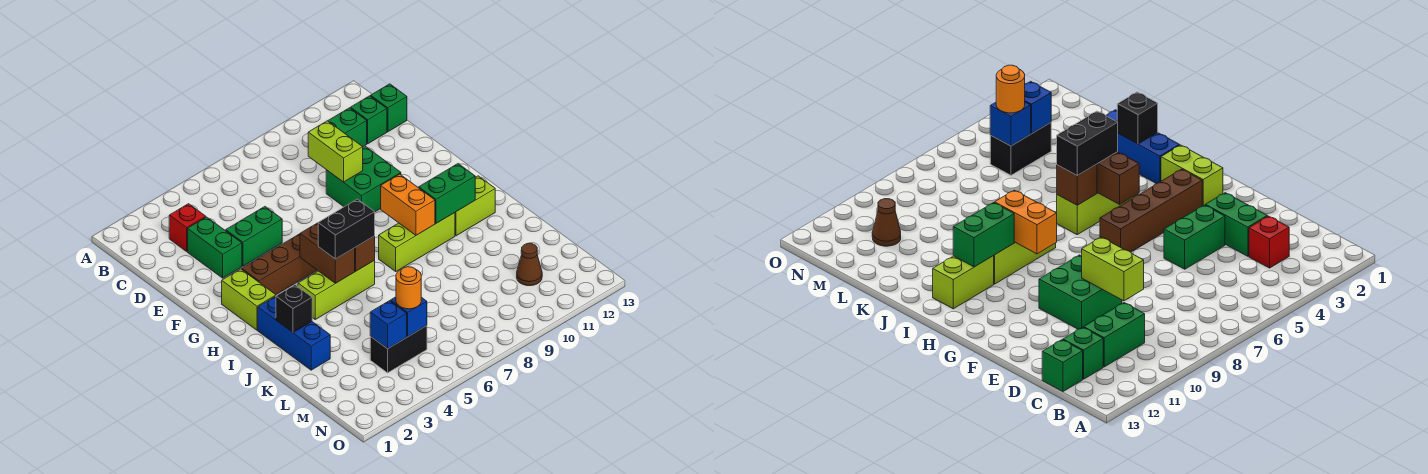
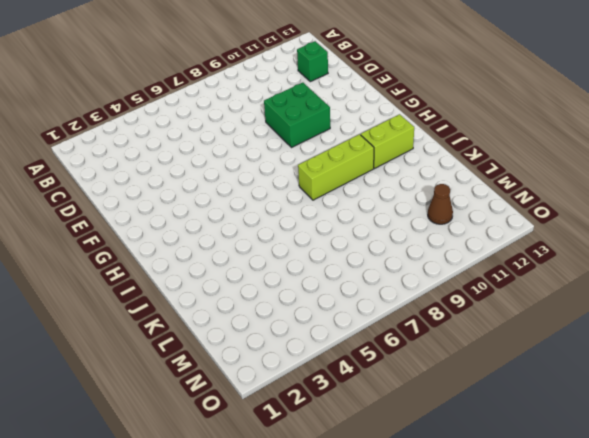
none -> red brick C3 level 1
none -> green brick C10:C11 level 1
none -> green brick C13 level 1

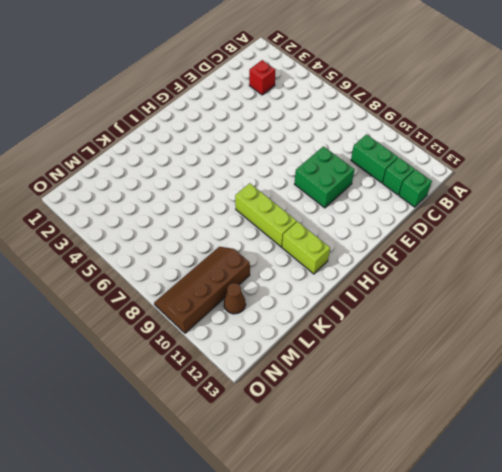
brown slope L9:O10 level 1 top 10 -> none
none -> green brick D3:E3 level 1
none -> green brick E4:E5 level 1
none -> lime brick G2:H2 level 1

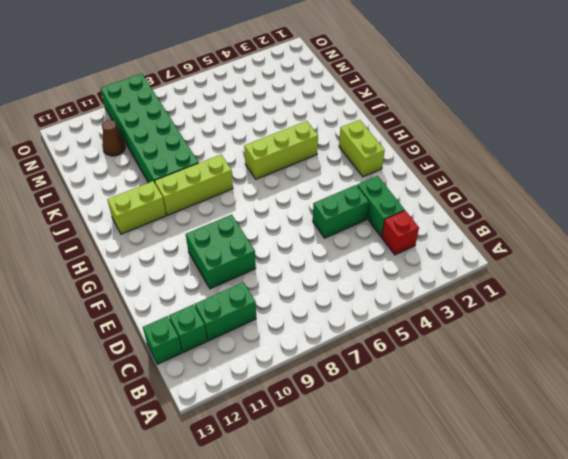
green brick J9:O10 level 1 -> none
none -> brown brick G3:G6 level 1
none -> blue brick I2:K2 level 1
none -> black brick M4:M5 level 1

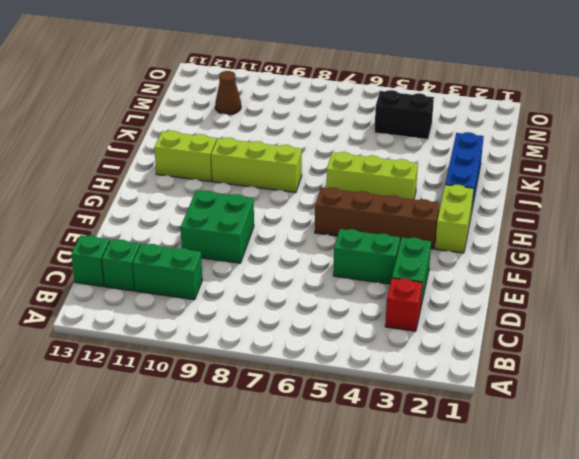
none -> lime brick D9:E9 level 2
none -> brown brick H5:I5 level 2
none -> orange brick H9:I9 level 2

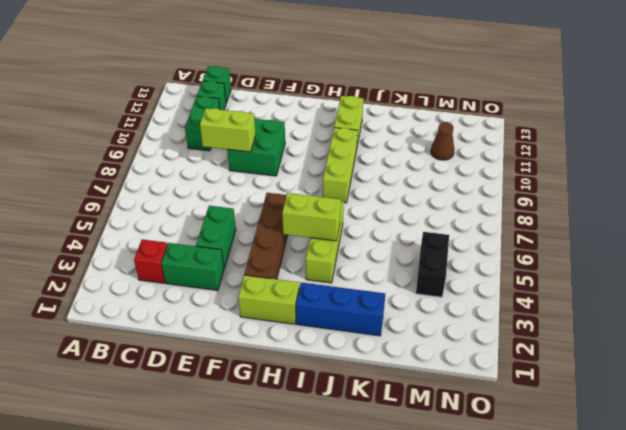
lime brick H5:I5 level 2 -> brown brick H5:I5 level 2
none -> orange brick H9:I9 level 2
none -> brown brick I6 level 2
none -> green brick I10:I11 level 2

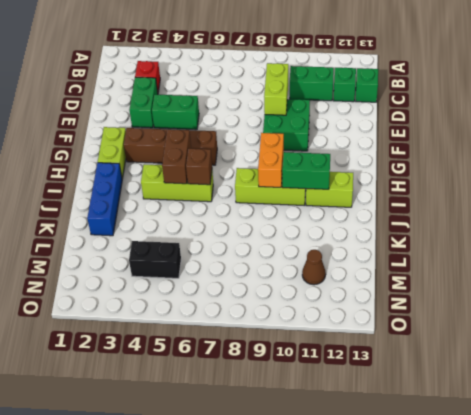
none -> black brick J2 level 2
none -> blue brick M4 level 2
none -> blue brick M5 level 2

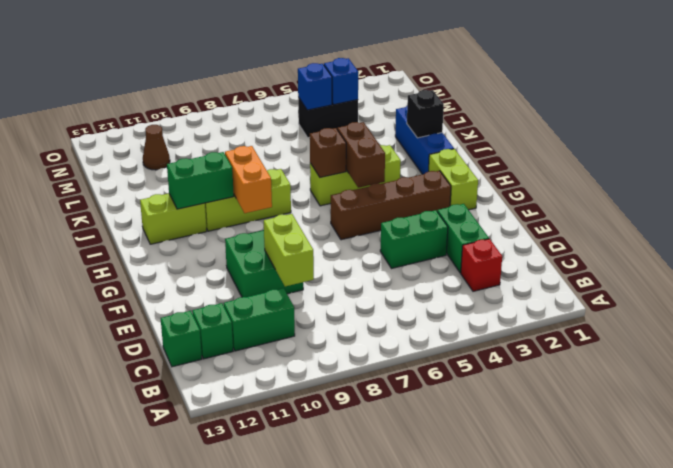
none -> black brick I5:I6 level 3
none -> orange round brick M5 level 3

